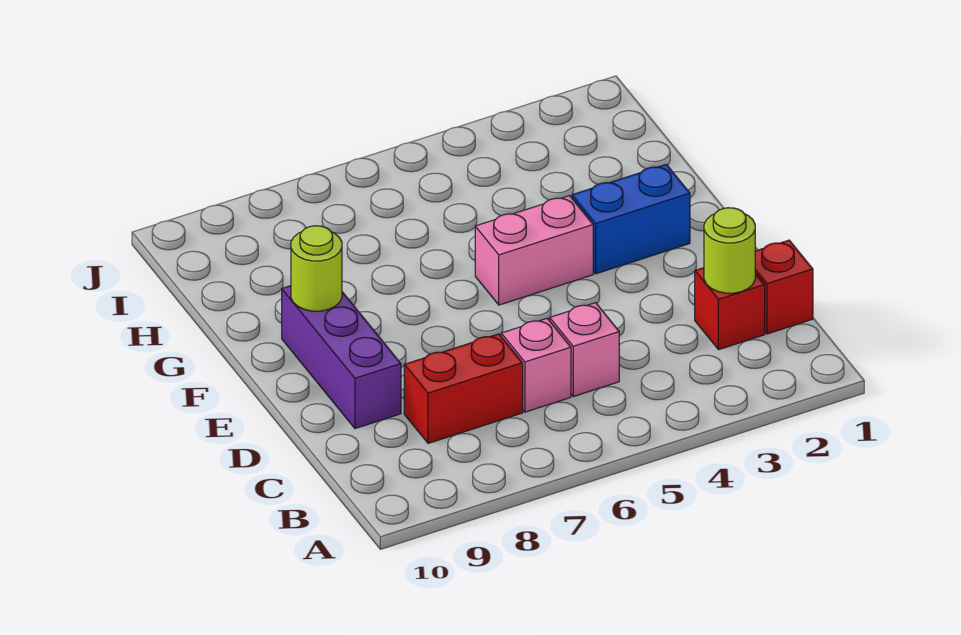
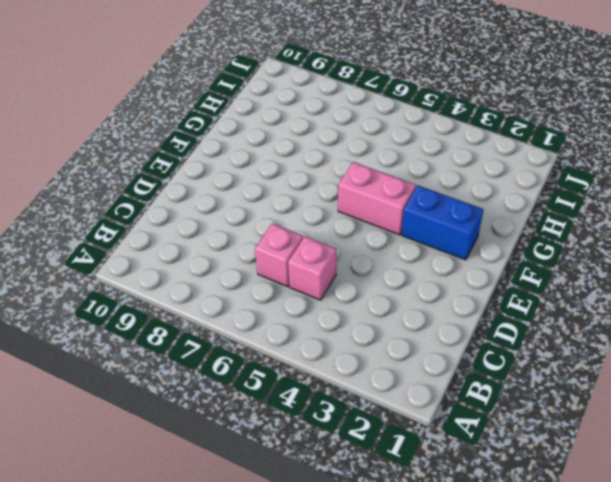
none -> red brick C1 level 1
none -> red brick C2 level 1

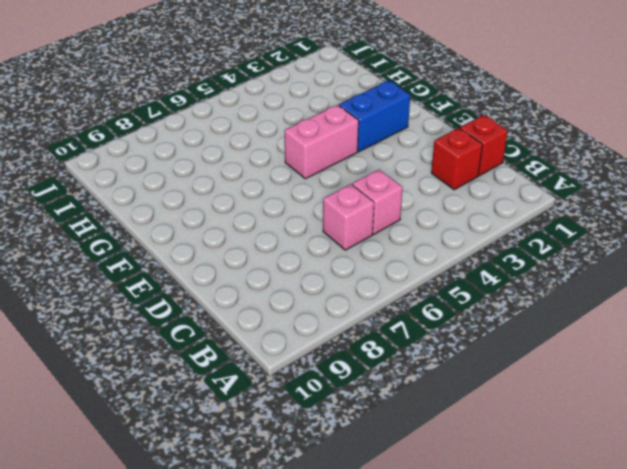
none -> red brick C7:C8 level 1
none -> purple brick D9:F9 level 1

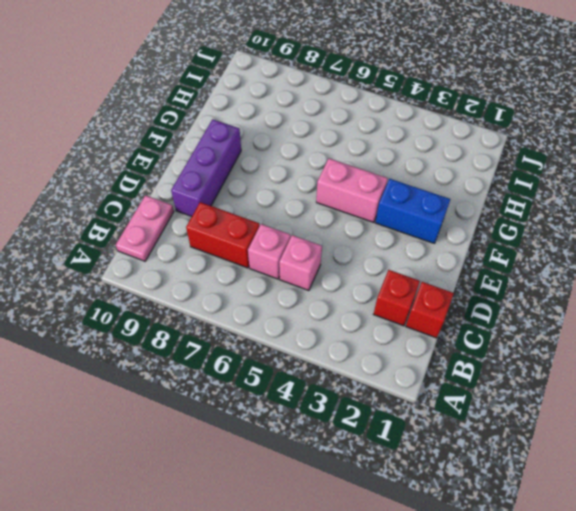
pink plate B10:C10 level 1 -> none
none -> lime round brick C2 level 2
none -> lime round brick F9 level 2

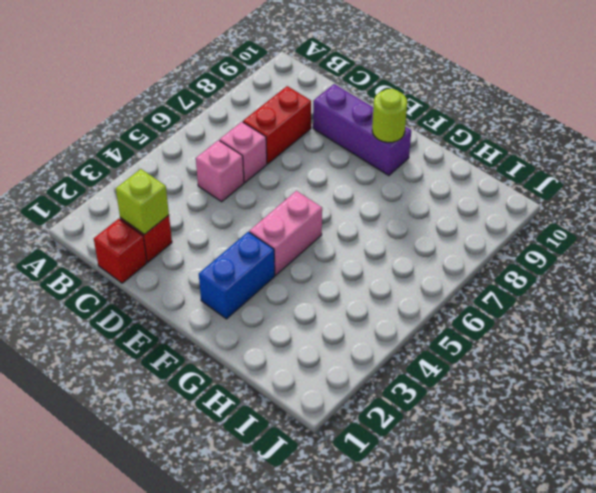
lime brick C2 level 2 -> lime round brick C2 level 2

